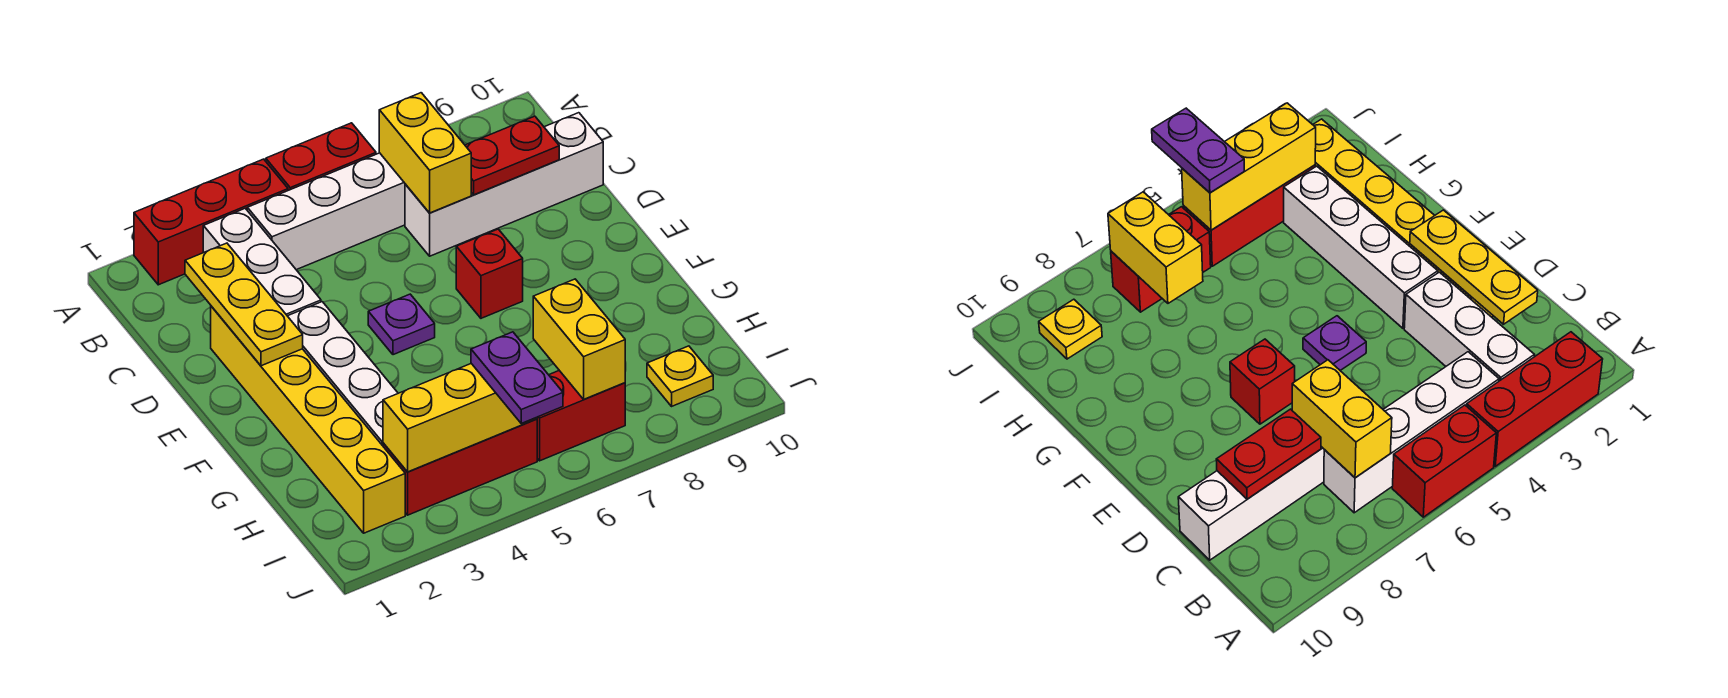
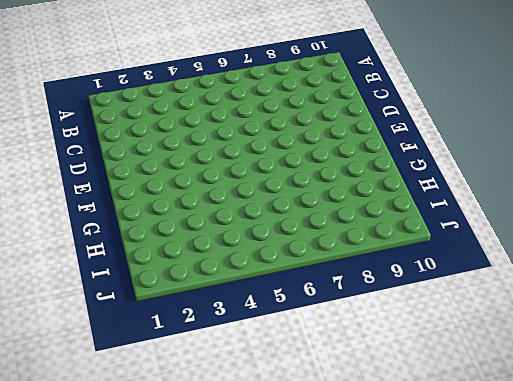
none -> red brick A2:A4 level 1
none -> red brick A5:A6 level 1
none -> white brick B3:D3 level 1

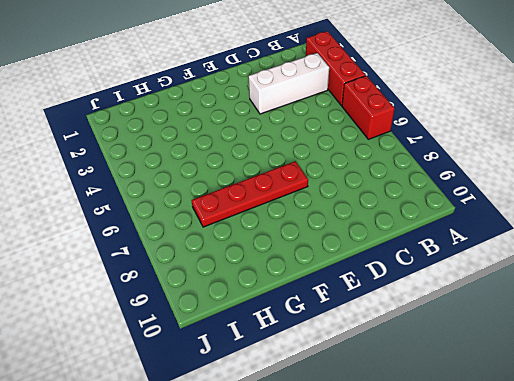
red plate E7:H7 level 1 -> red brick E7 level 1
none -> white brick B4:B7 level 1
none -> white brick C7:C10 level 1
none -> yellow brick D2:I2 level 1

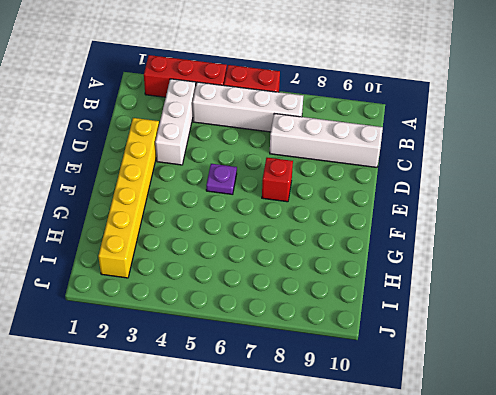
none -> white brick E3:H3 level 1
none -> red brick I3:I5 level 1
none -> red brick I6:I7 level 1

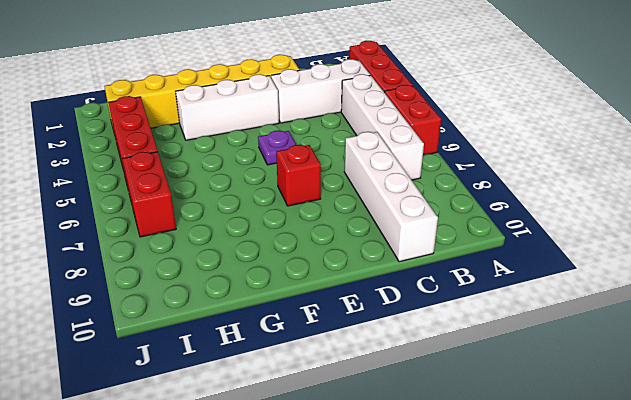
white brick E3:G3 level 1 -> white brick E3:H3 level 1
none -> yellow plate I9 level 1
none -> yellow brick B7:C7 level 2
none -> yellow plate C2:E2 level 2

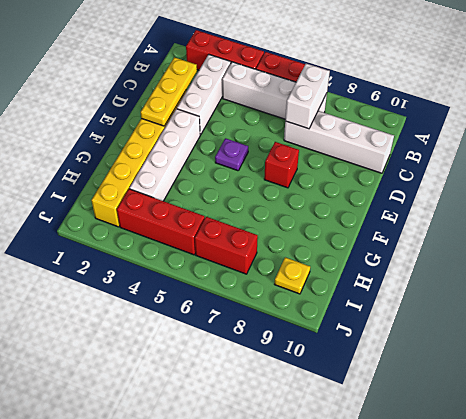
white brick B7:C7 level 2 -> yellow brick B7:C7 level 2
none -> red plate C8:C9 level 2
none -> yellow brick H7:I7 level 2
none -> yellow brick I3:I5 level 2

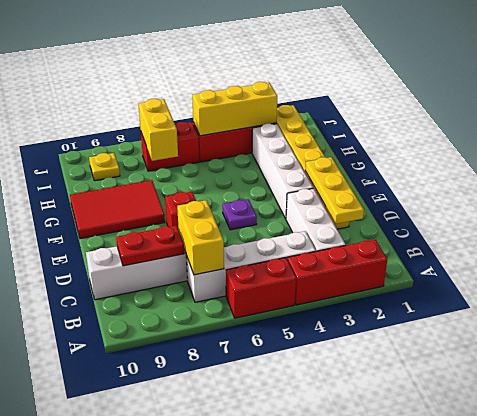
red tile F8:G10 level 1 -> none
none -> purple plate I5:J5 level 3

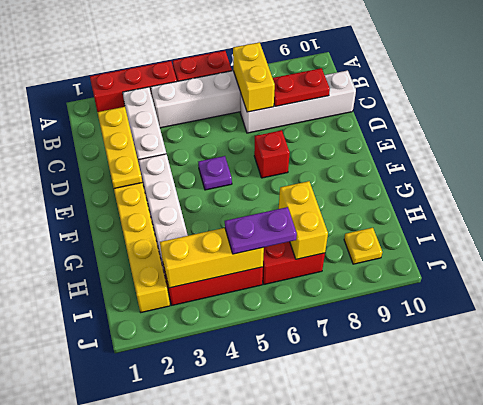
purple plate I5:I6 level 3 -> purple plate I5:J5 level 3

